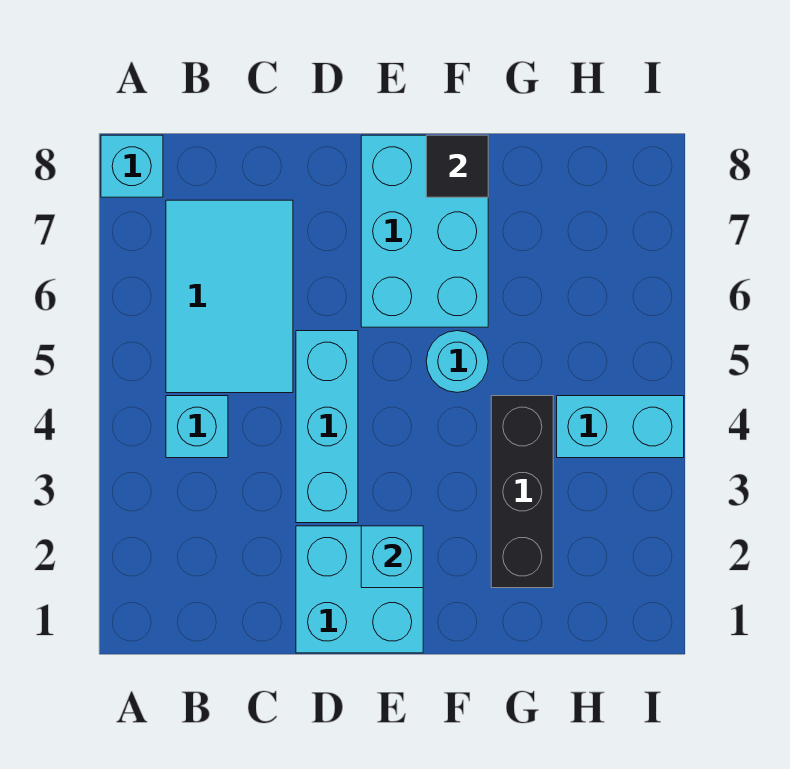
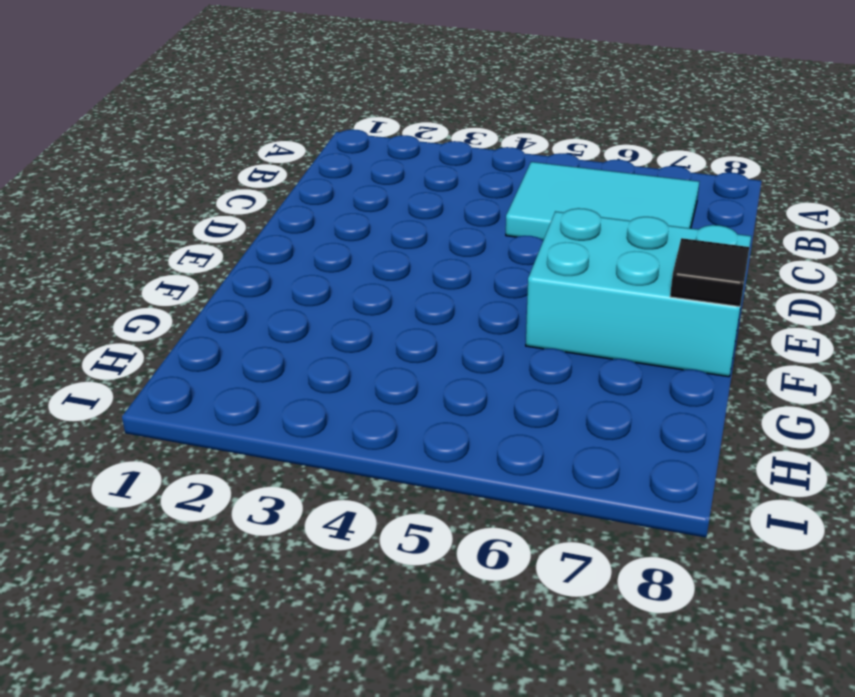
none -> cyan brick A8 level 1
none -> cyan brick B4 level 1

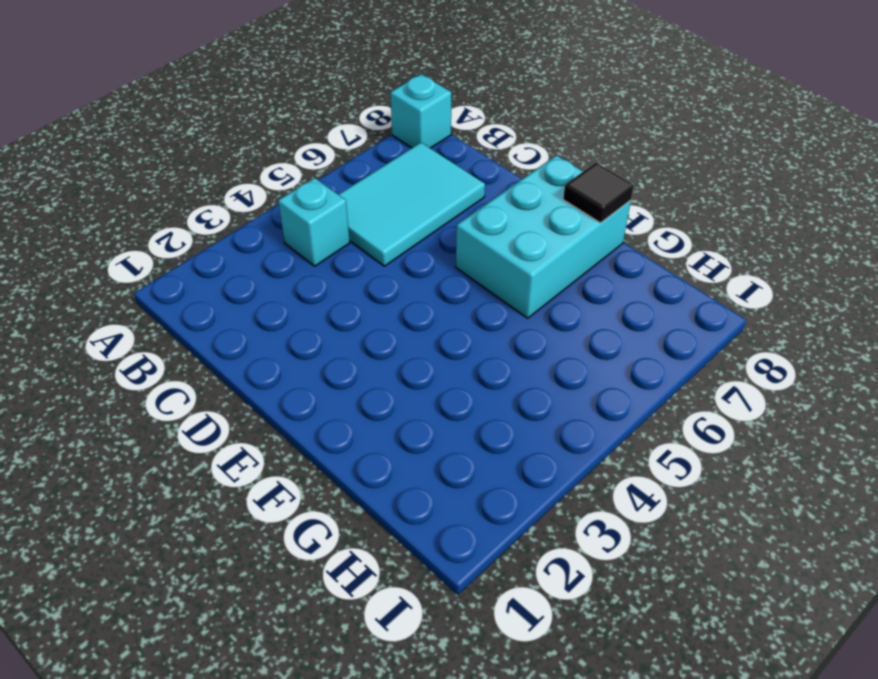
none -> cyan brick D1:E2 level 1
none -> cyan brick D3:D5 level 1

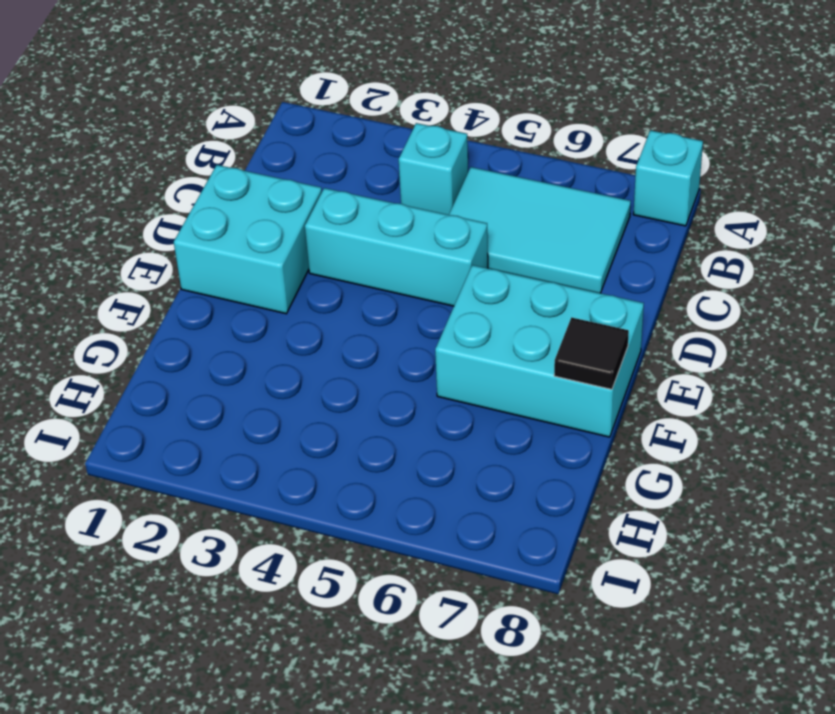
none -> cyan round brick F5 level 1
none -> black brick G2:G4 level 1

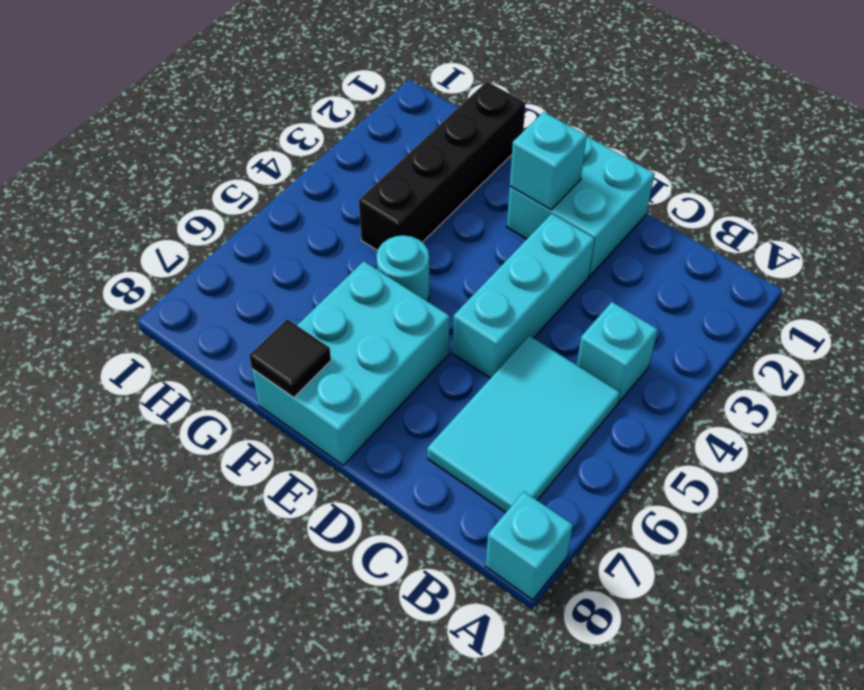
black brick G1:G4 level 1 -> black brick G2:G4 level 1
none -> cyan brick H4:I4 level 1

